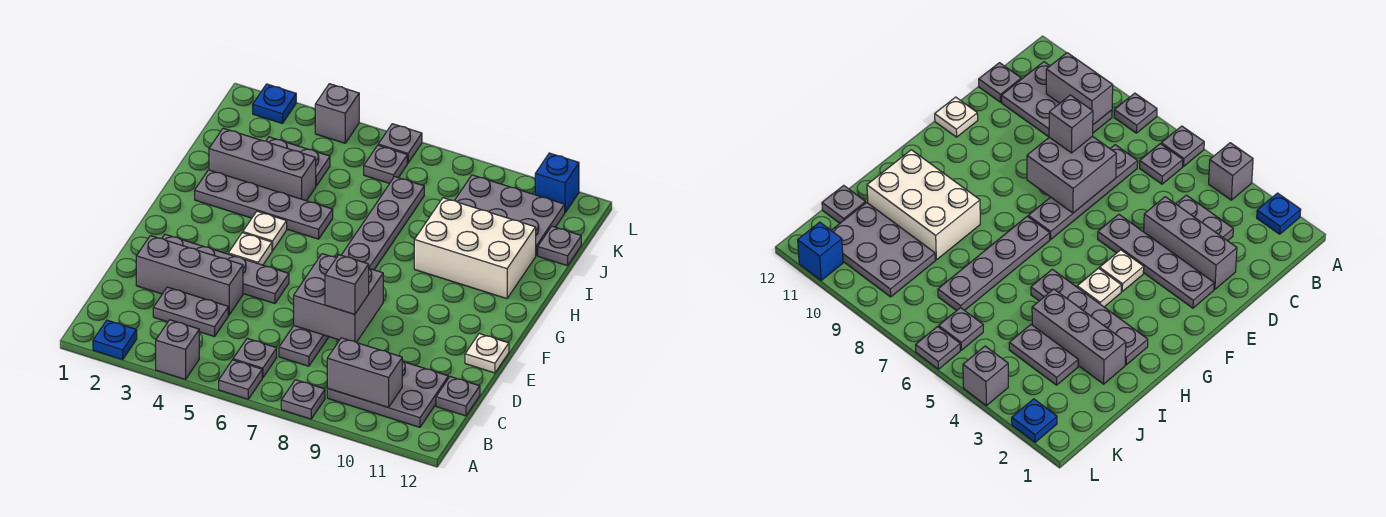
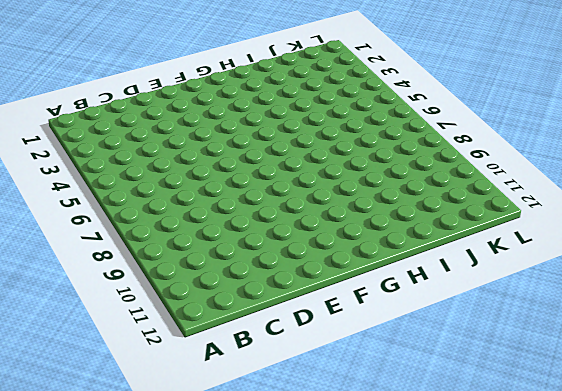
none -> blue plate A2 level 1
none -> grey brick A4 level 1
none -> grey plate A6 level 1

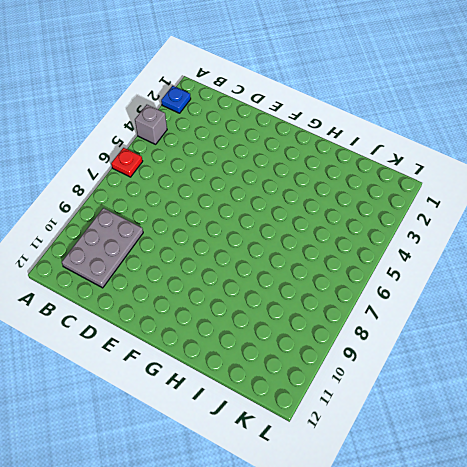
red plate A6 level 1 -> grey plate A6 level 1
none -> grey plate A8 level 1
none -> grey plate B6 level 1
none -> grey plate C3:C4 level 1

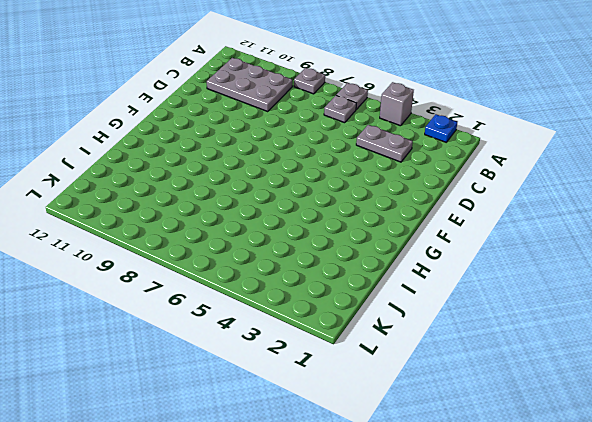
none -> grey plate C7:F7 level 1
none -> grey plate C12 level 1
none -> grey brick D2:D4 level 1

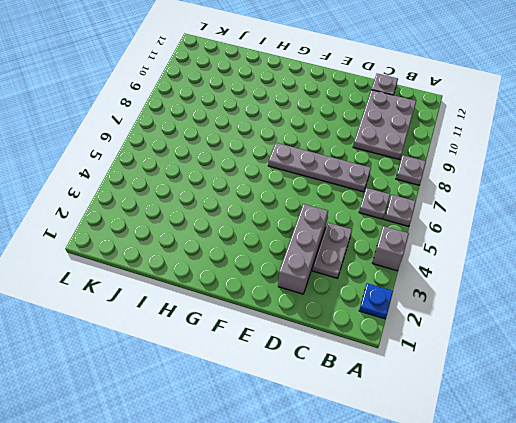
none -> grey plate E2:E5 level 1
none -> white plate E12 level 1
none -> white plate F4 level 1

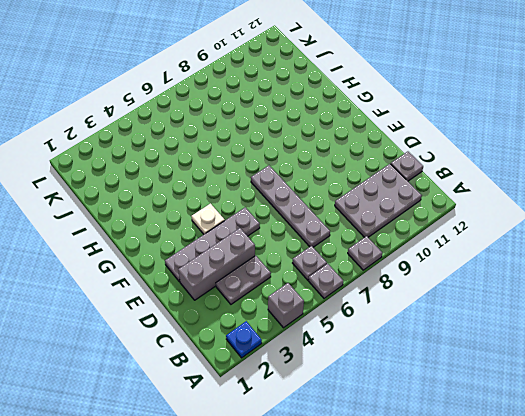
none -> white plate E12 level 1
none -> white plate G4 level 1
none -> grey plate G7:J7 level 1

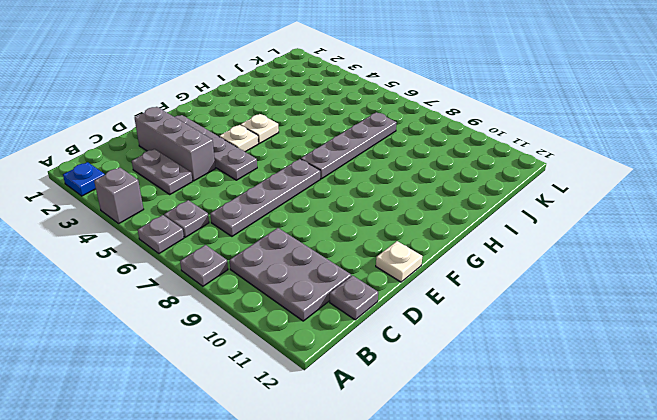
none -> grey plate H2:H5 level 1
none -> white brick H9:I11 level 1
none -> grey brick I2:I4 level 1

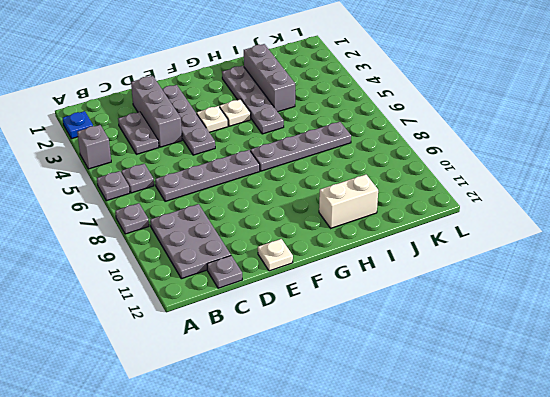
white brick H11:I11 level 1 -> white brick H9:I11 level 1
none -> grey plate J3:J4 level 1
none -> grey plate J9:K11 level 1
none -> grey plate J12 level 1

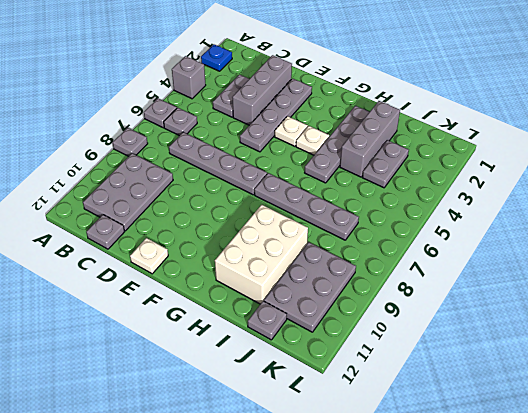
none -> grey plate K6 level 1
none -> blue plate L2 level 1
none -> grey brick L4 level 1

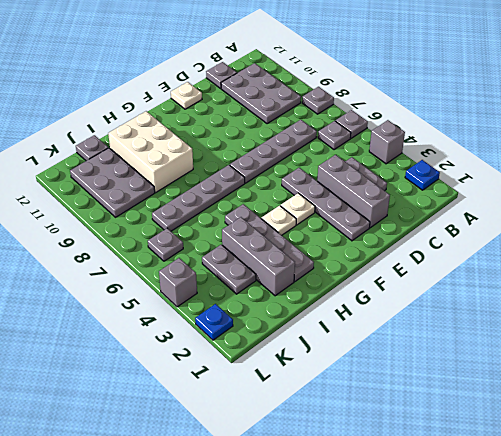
none -> grey plate L6 level 1
none -> blue brick L11 level 1
none -> grey brick B9:B10 level 2

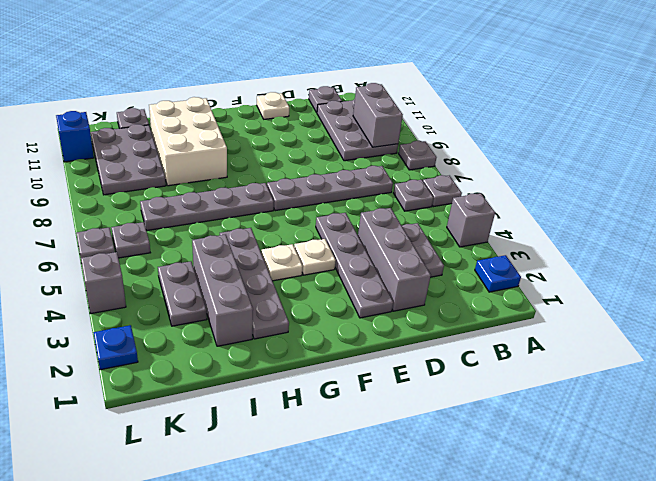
none -> grey brick D7:E8 level 2
none -> grey brick D8 level 3

